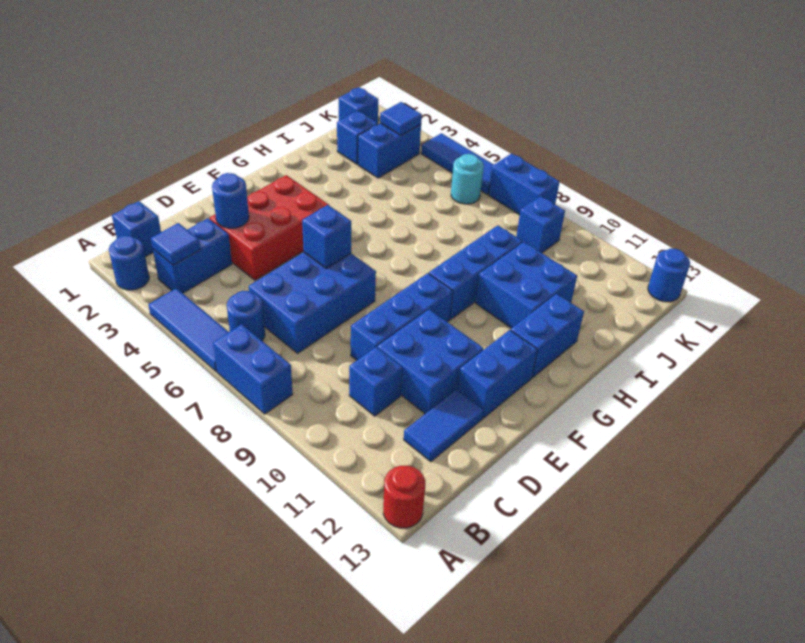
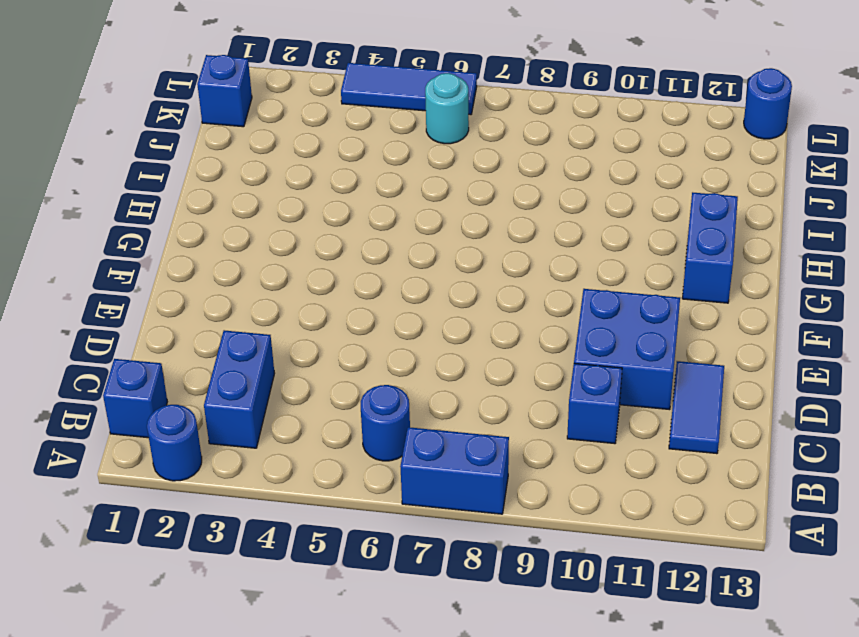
none -> blue tile A4:A6 level 1
none -> red round brick A13 level 1
none -> blue brick C6:E7 level 1

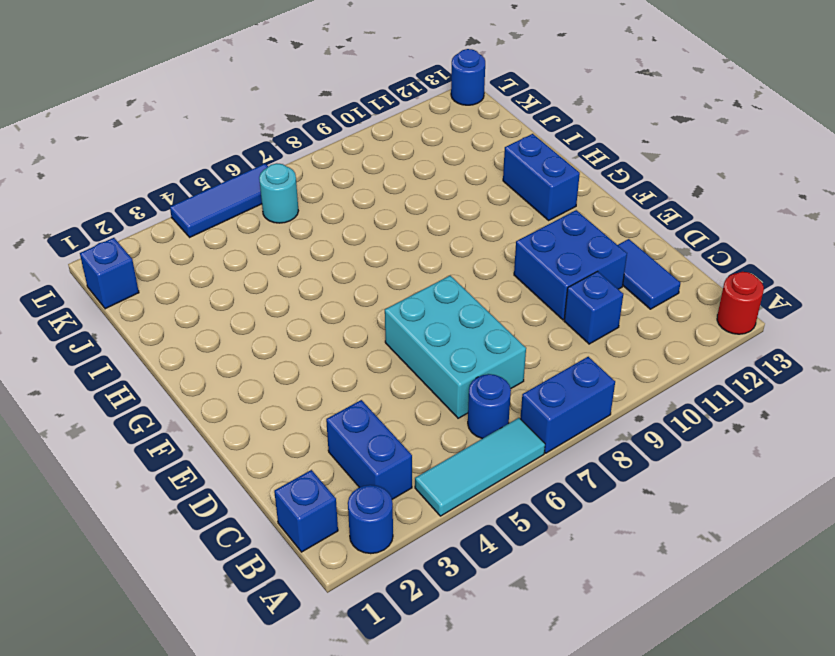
cyan tile A4:A6 level 1 -> blue tile A4:A6 level 1
cyan brick C6:E7 level 1 -> blue brick C6:E7 level 1
none -> red brick D3:F4 level 1
none -> blue brick D9:F9 level 1
none -> blue brick E12:F12 level 1

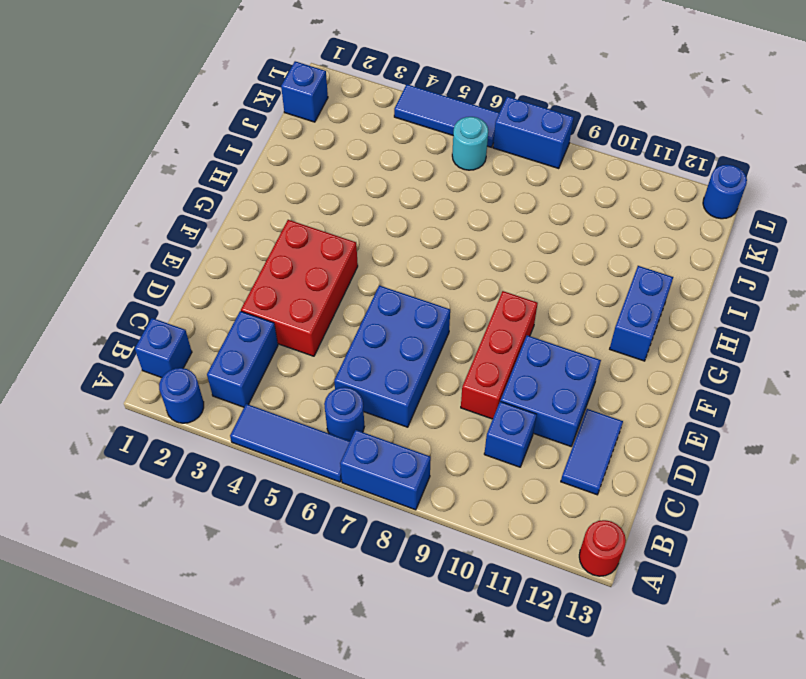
red brick D9:F9 level 1 -> blue brick D9:F9 level 1
none -> blue brick E12:F12 level 1
none -> blue brick G9:I9 level 1
none -> blue brick H10:I11 level 1

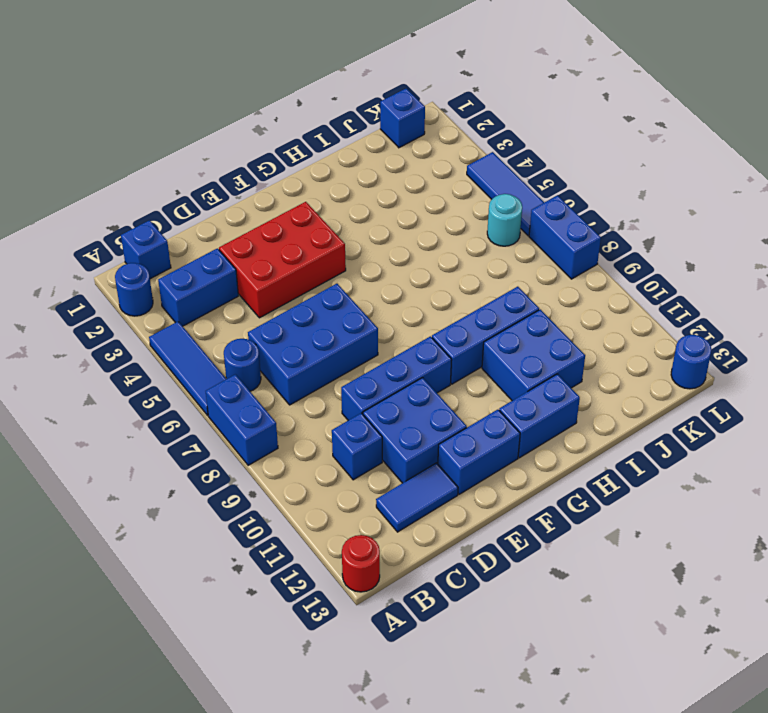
none -> blue brick J2 level 1
none -> blue brick J3:K3 level 1
none -> blue brick K9 level 1

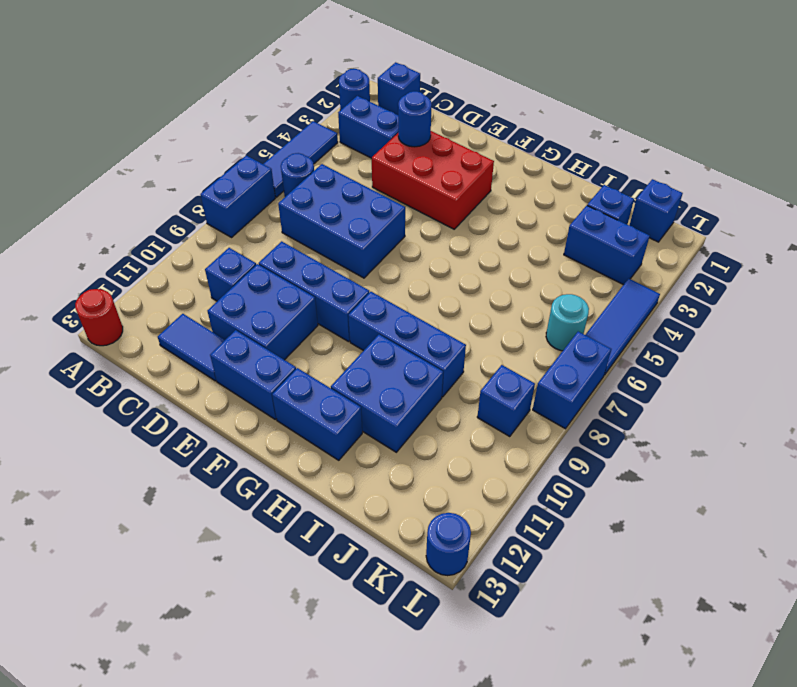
none -> blue tile B3 level 2
none -> blue brick E6 level 2
none -> blue tile K3 level 2

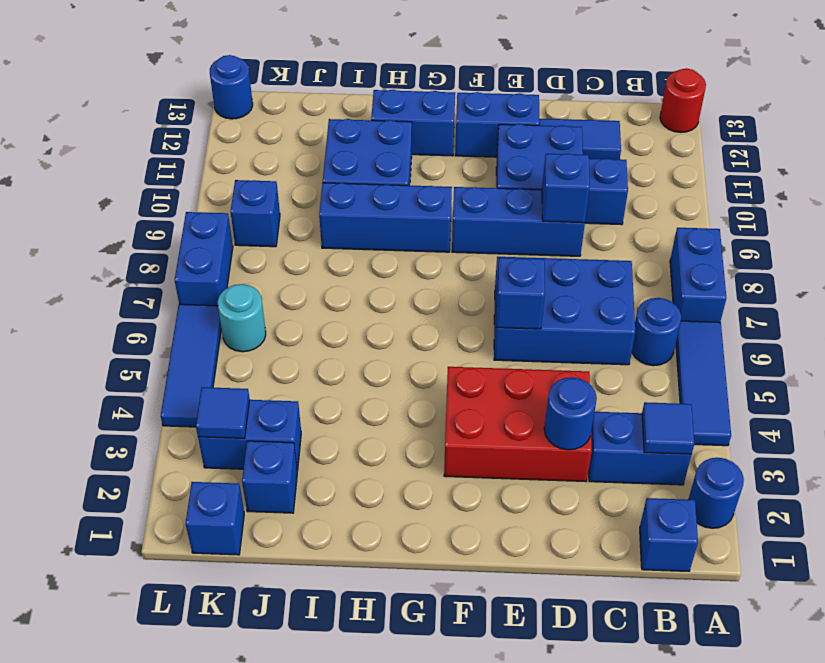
blue brick D9 level 2 -> none

